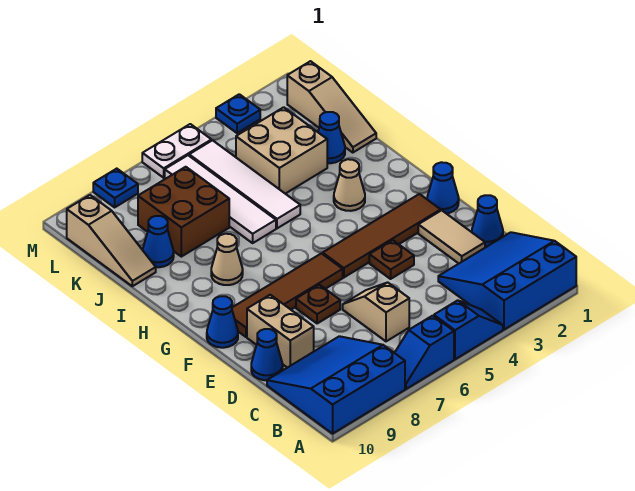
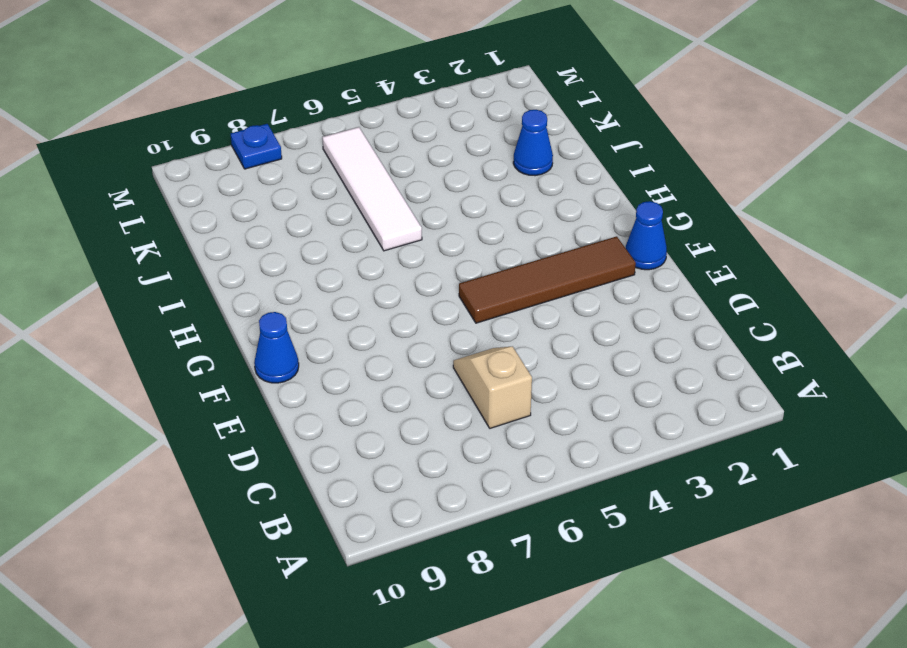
none -> blue slope A1:C3 level 1 top A
none -> blue slope A4:A5 level 1 top 5
none -> blue slope A6:A7 level 1 top 6

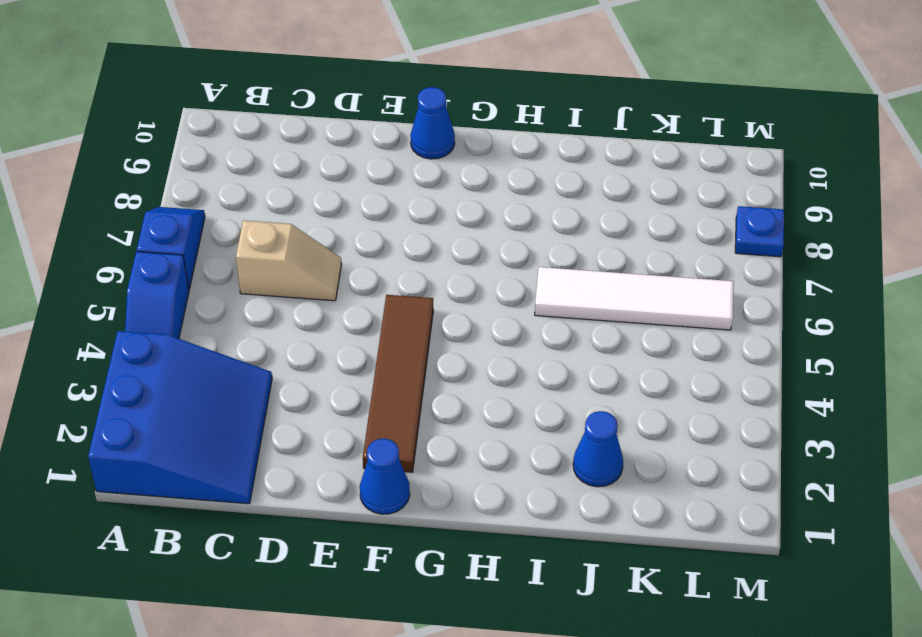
none -> blue slope A8:C10 level 1 top A
none -> blue cone D1 level 1
none -> tan tile D2:E2 level 1

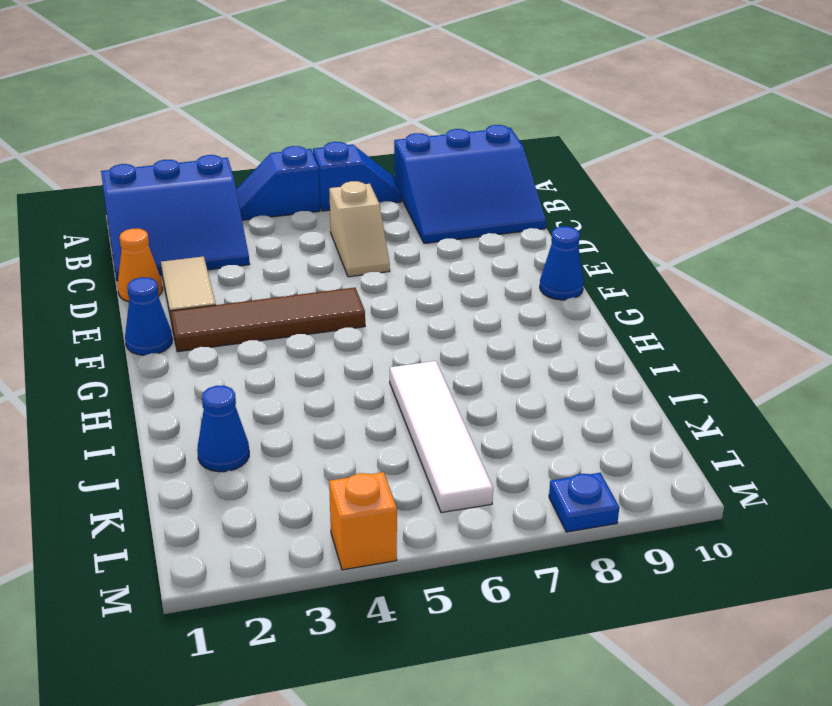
orange cone D1 level 1 -> blue cone D1 level 1
orange brick M4 level 1 -> none
none -> tan brick D9:E9 level 1
none -> blue cone D10 level 1
none -> brown plate E4 level 1

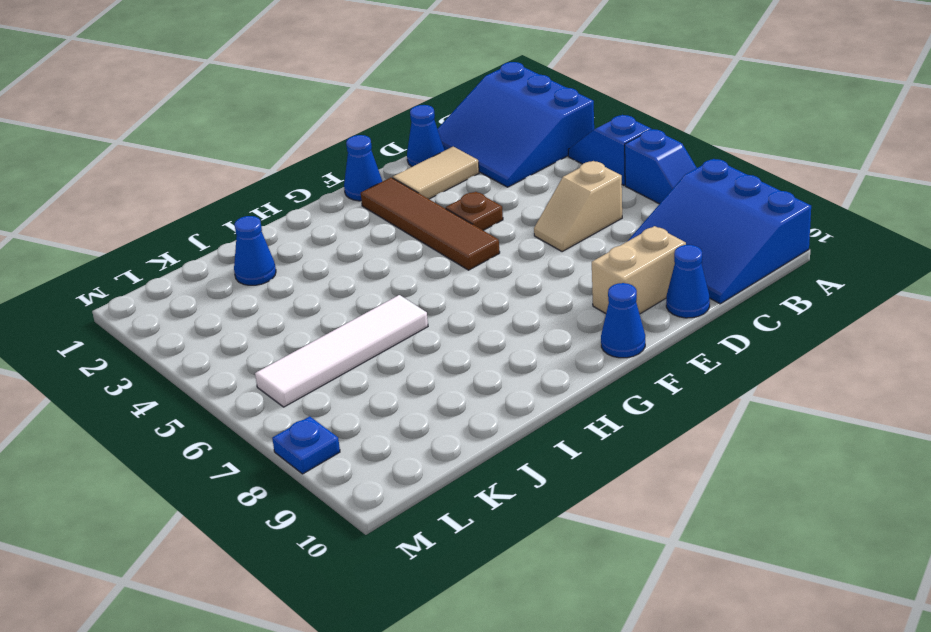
none -> brown plate E7 level 1
none -> brown tile F6:F9 level 1
none -> tan cone H3 level 1

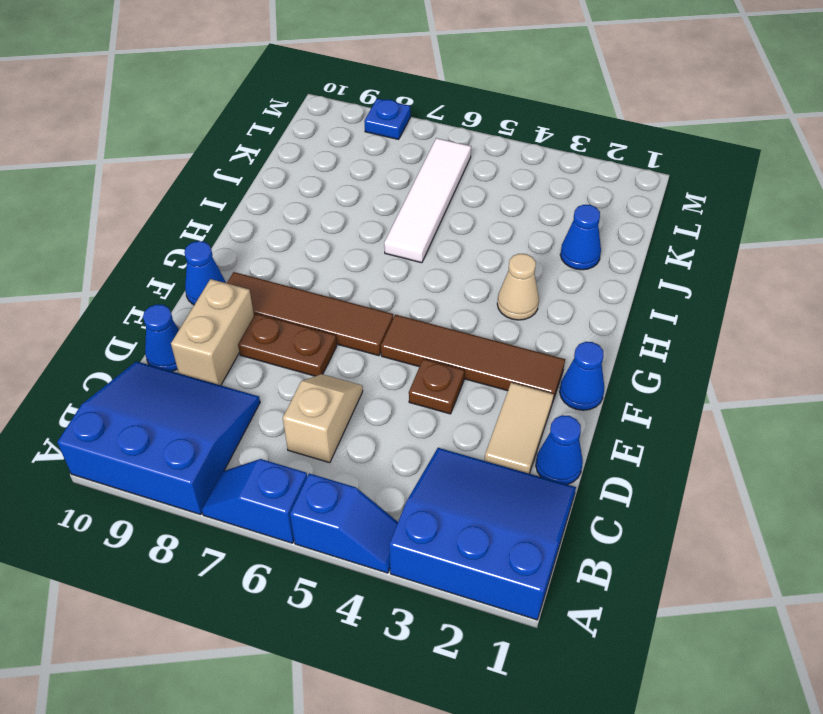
brown plate E7:E8 level 1 -> brown plate E7 level 1
none -> tan cone H8 level 1
none -> white tile I5:L5 level 1
none -> tan slope J1:L1 level 1 top L

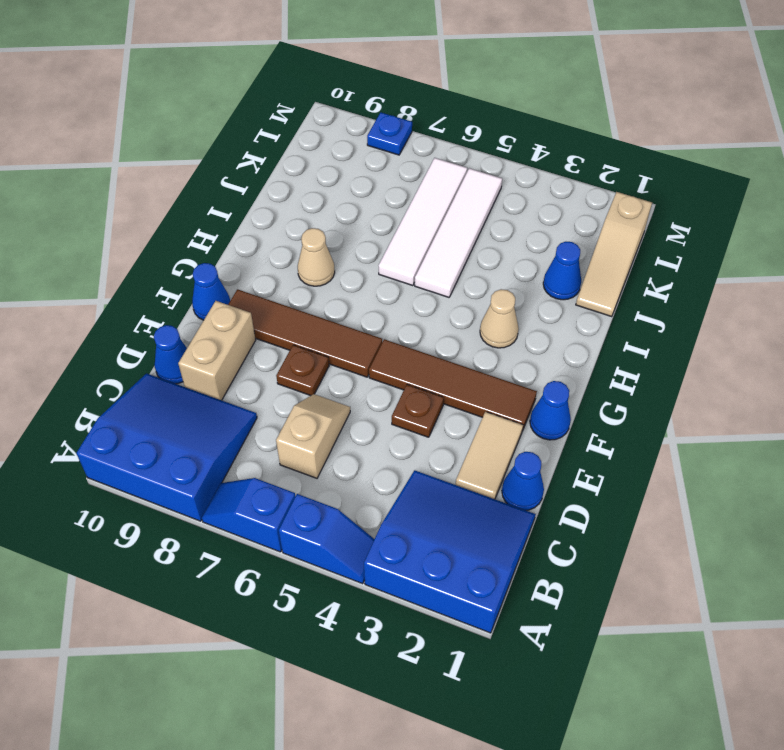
none -> tan brick J3:K4 level 1
none -> brown brick J7:K8 level 1
none -> blue cone J9 level 1

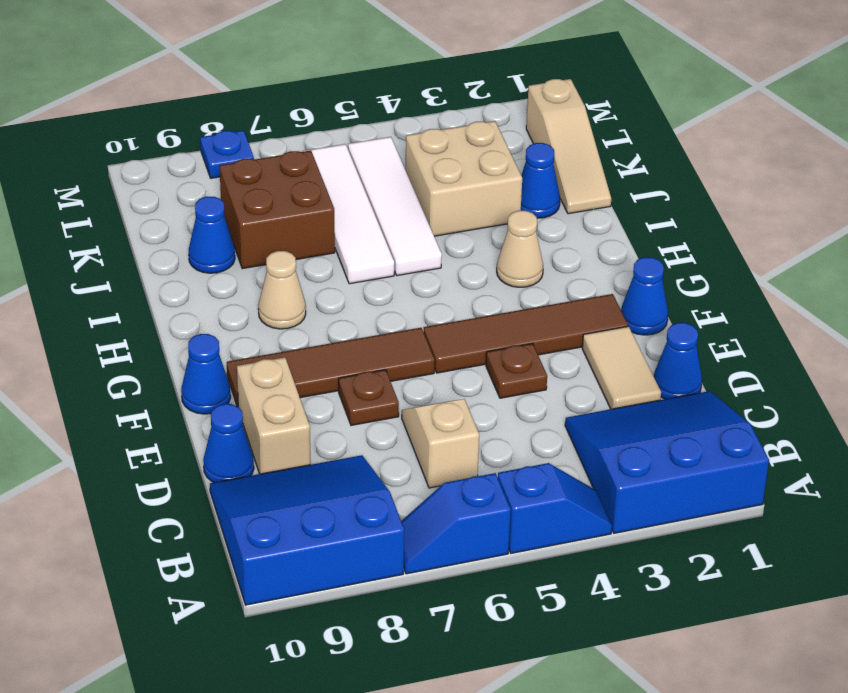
none -> tan slope J10:L10 level 1 top L
none -> blue plate M3 level 1
none -> white plate M5:M6 level 1

